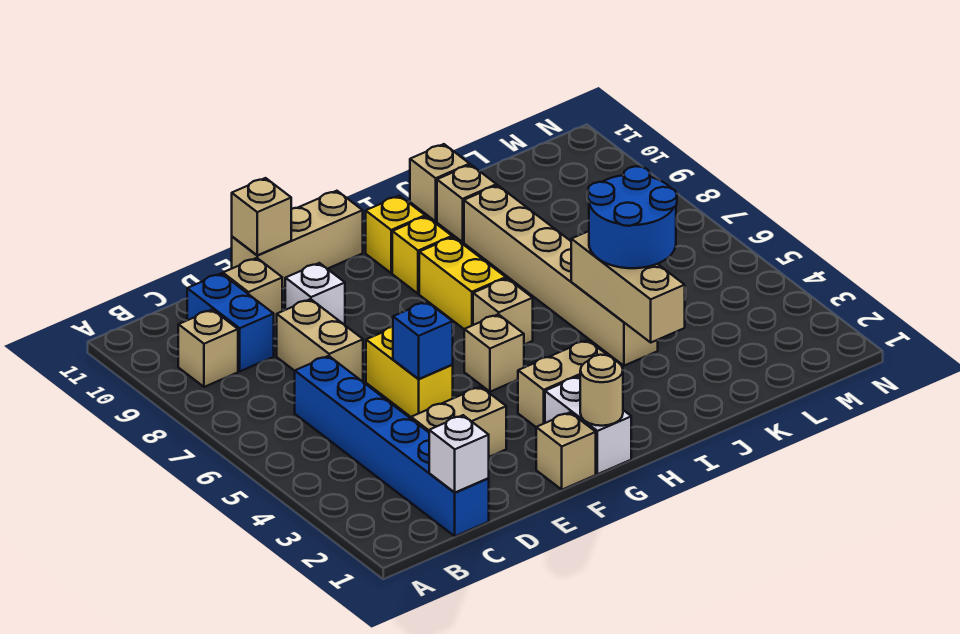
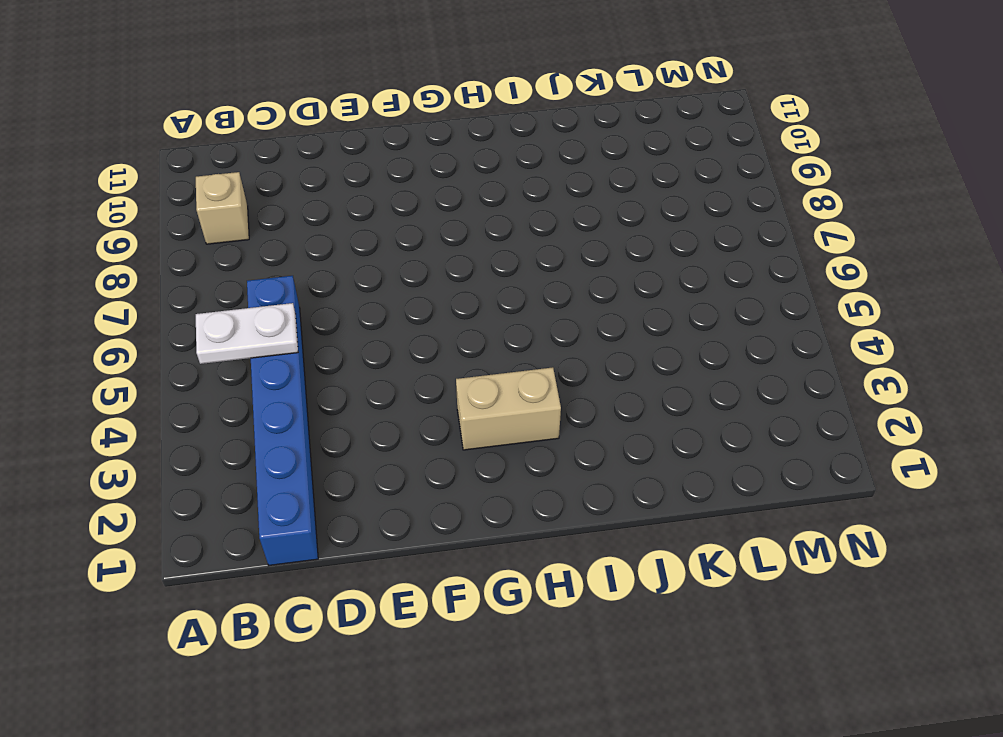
white plate B5:C5 level 2 -> none
none -> blue brick C9:C10 level 1
none -> tan brick D3:E3 level 1
none -> tan brick D7:D8 level 1

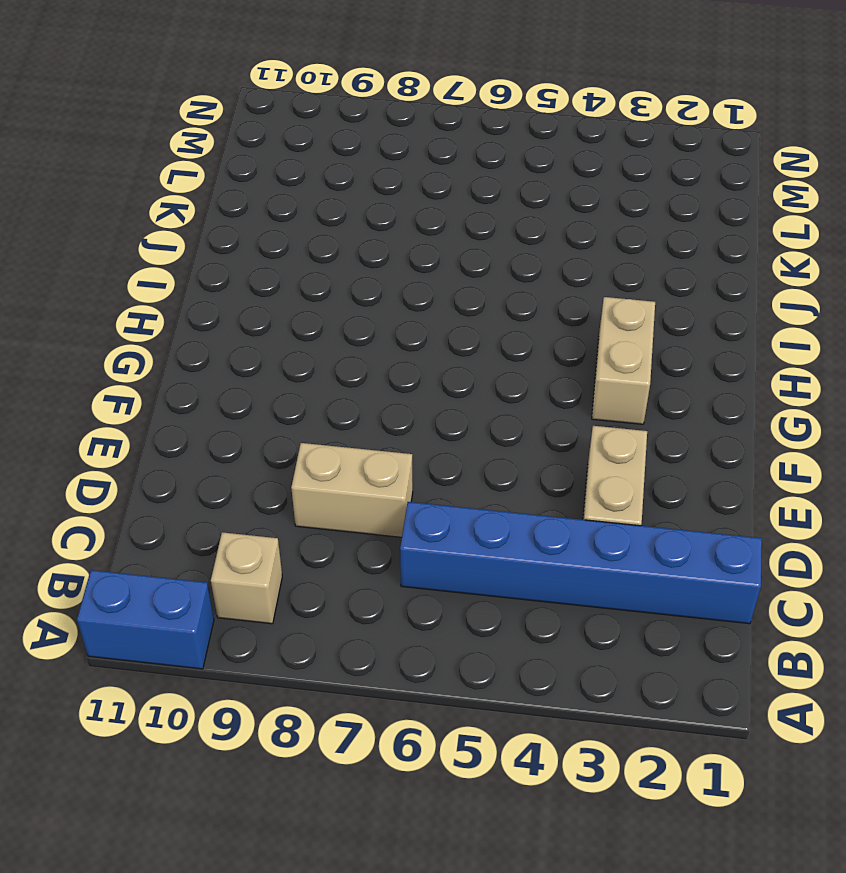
blue brick A10:A11 level 1 -> blue brick C9:C10 level 1
none -> tan brick D10 level 1
none -> yellow brick E5:E6 level 1
none -> white brick E9 level 1

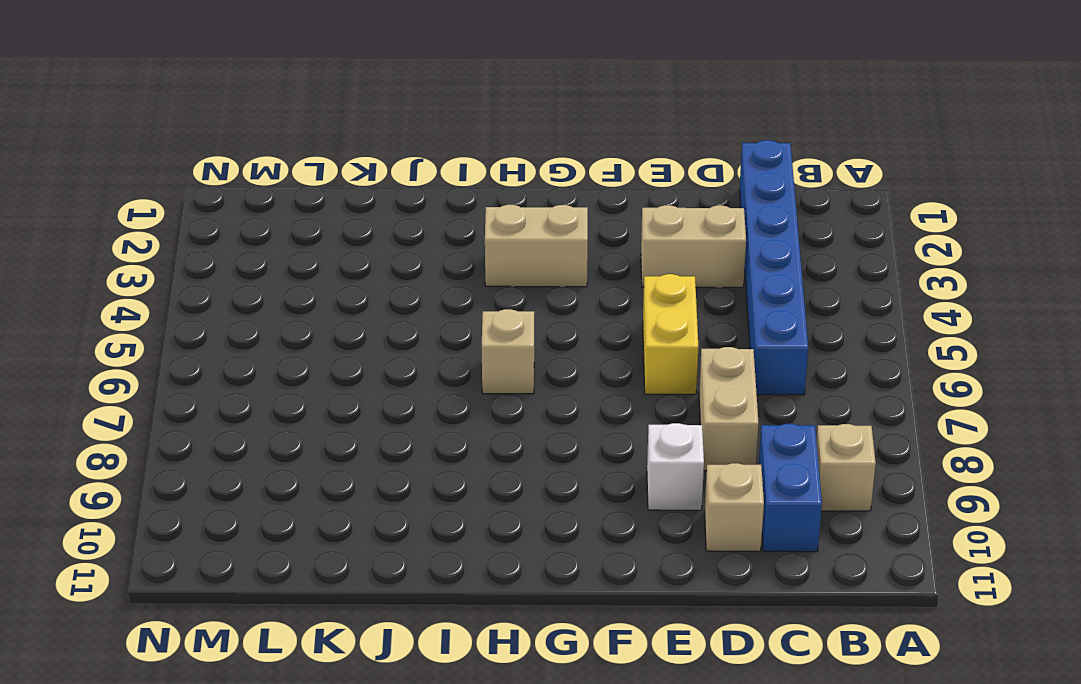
none -> tan brick E11:G11 level 1
none -> tan brick F1 level 1
none -> white brick G1:G2 level 1

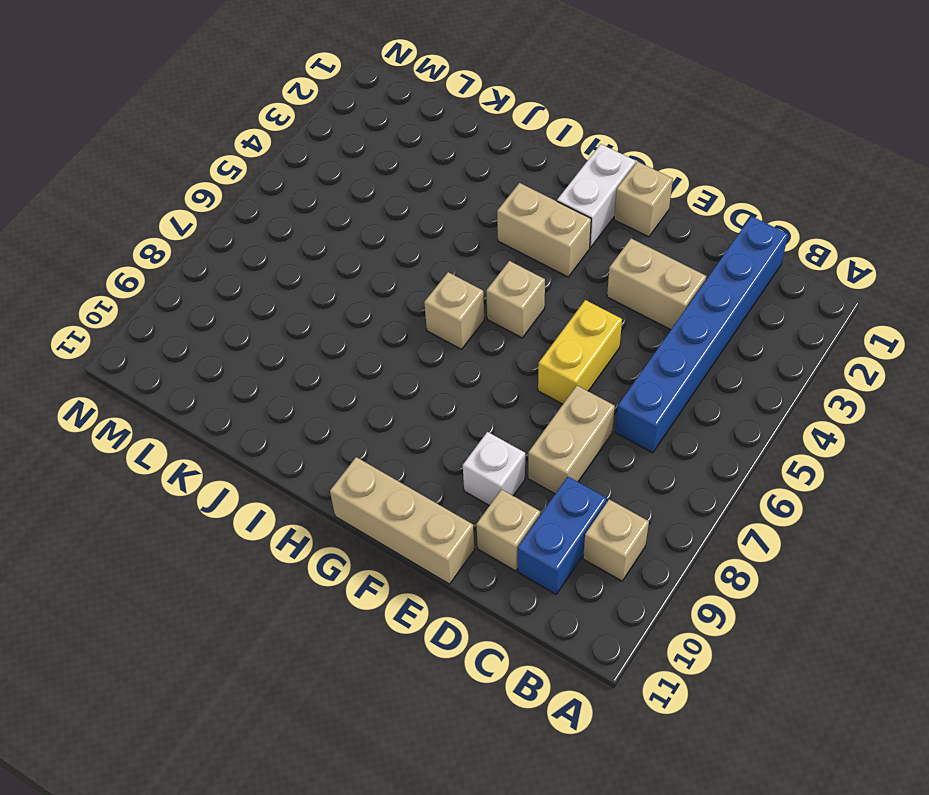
none -> yellow brick H7:H8 level 1
none -> yellow brick H9 level 1
none -> yellow brick H10 level 1

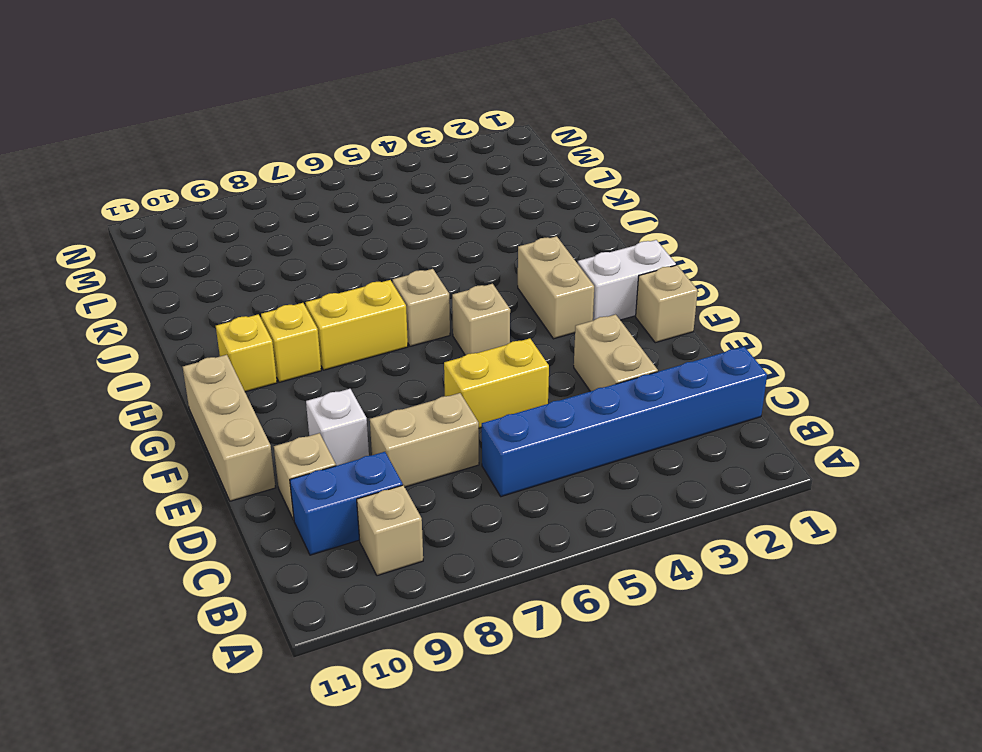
none -> tan brick J4:J9 level 1
none -> tan brick J10 level 1
none -> tan brick J11 level 1

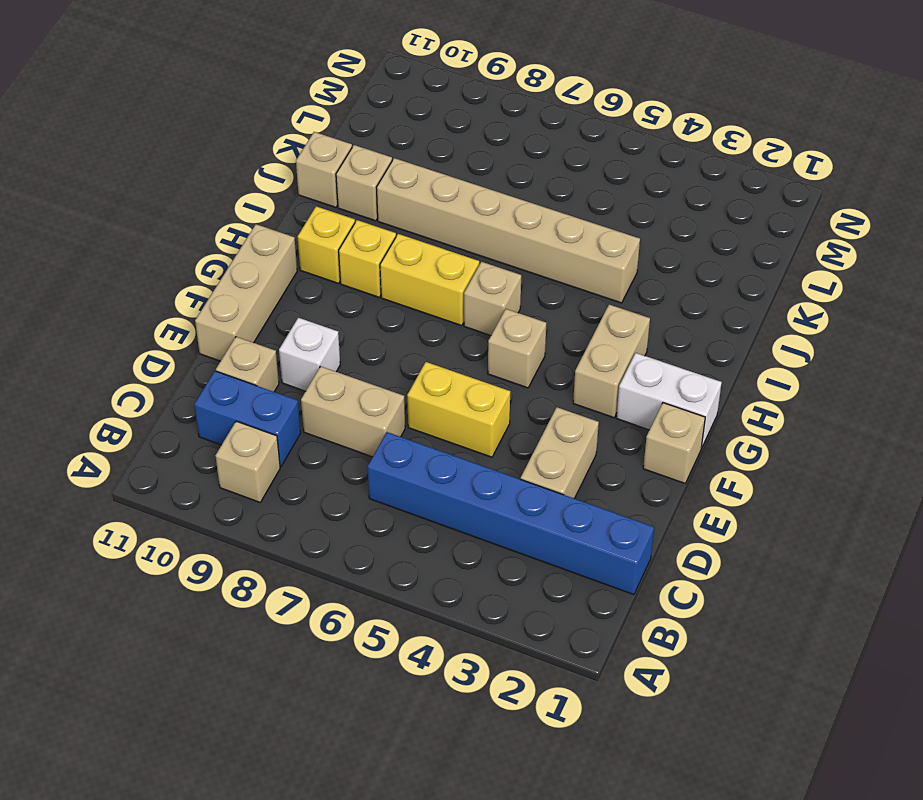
none -> white brick C1 level 2
none -> blue brick E5 level 2
none -> tan brick E11 level 2

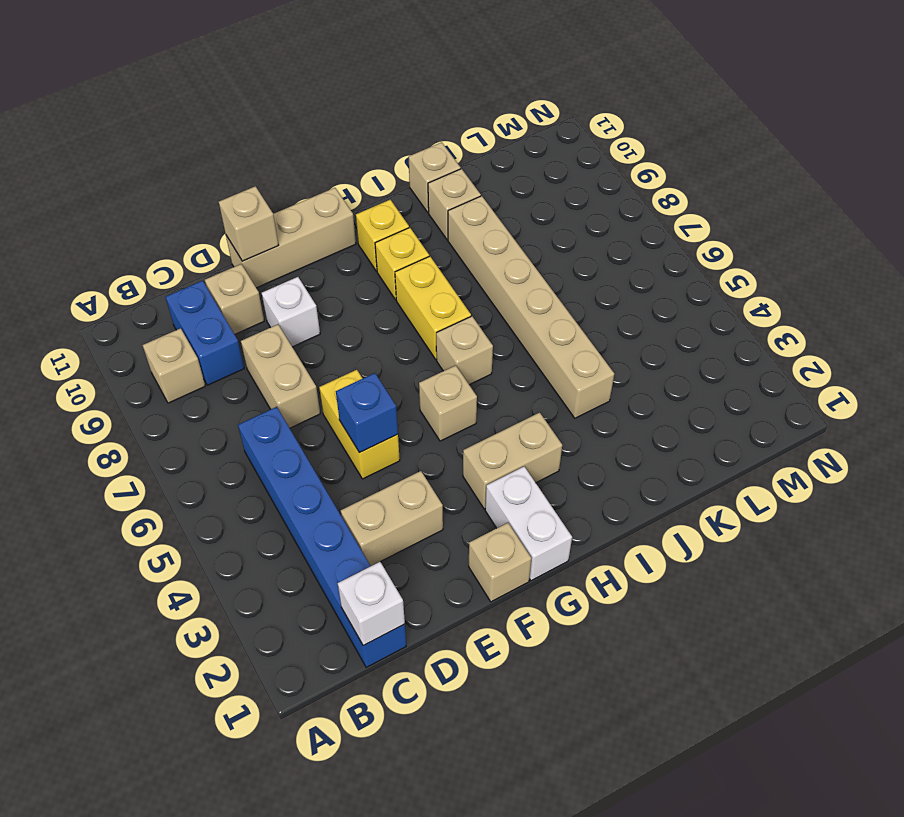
none -> tan round brick G1 level 2
none -> tan brick J3:J5 level 2
none -> blue round brick J4:K5 level 3

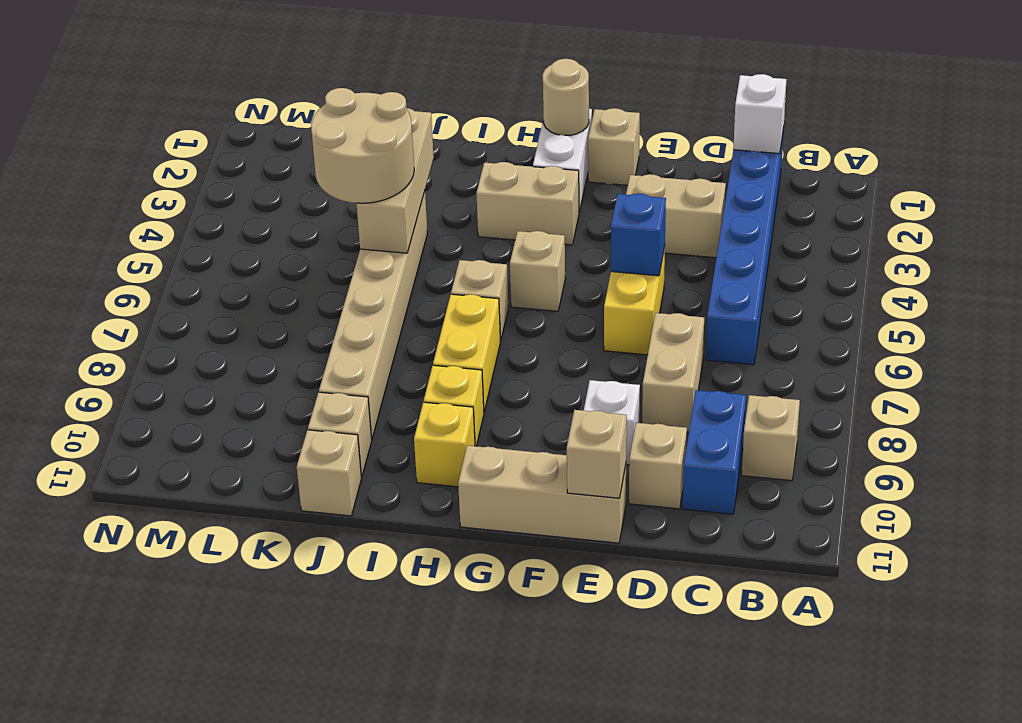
tan round brick J4:K5 level 3 -> blue round brick J4:K5 level 3

